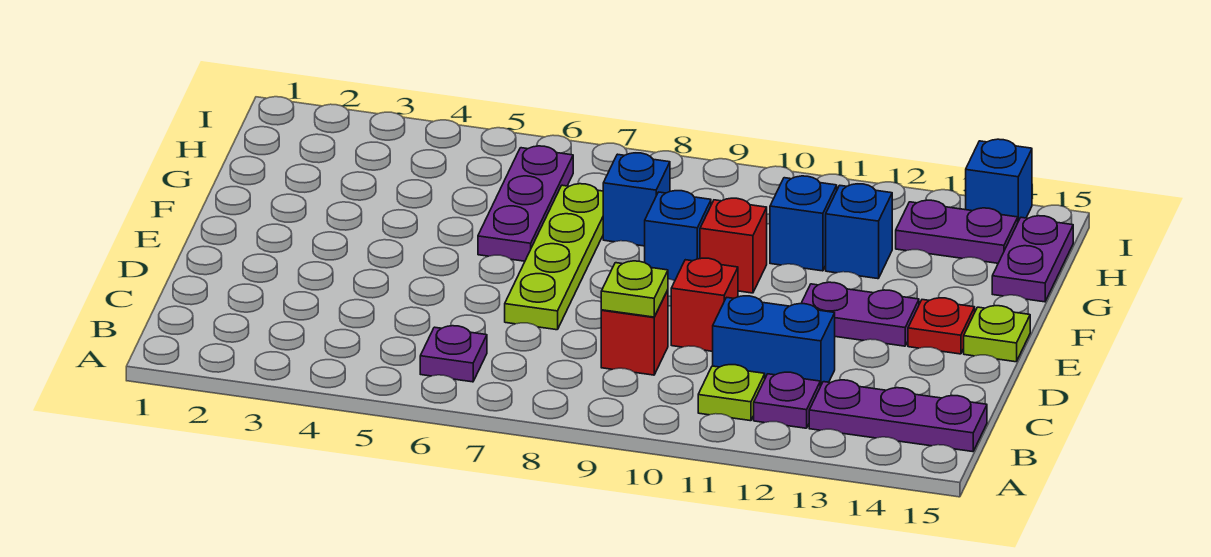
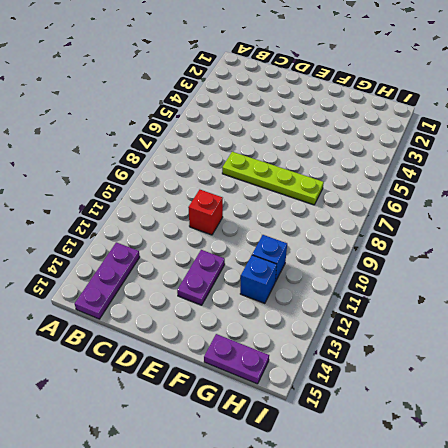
none -> purple plate B6 level 1
none -> lime plate B11 level 1
none -> purple plate B12 level 1

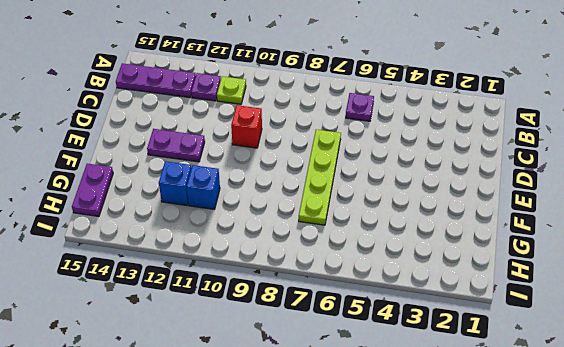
none -> red brick C9 level 1
none -> blue brick C11:C12 level 1
none -> red plate E14 level 1

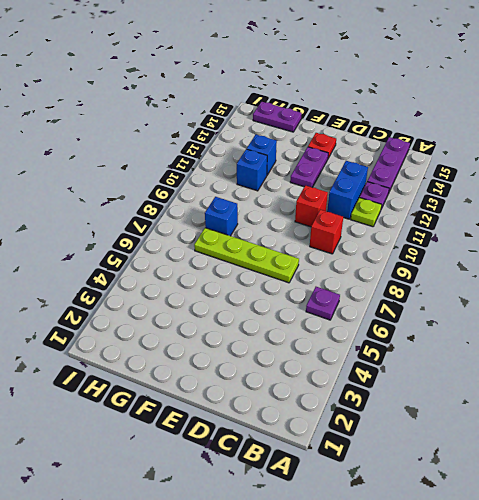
none -> lime plate E15 level 1
none -> purple plate F6:H6 level 1
none -> blue brick F9 level 1

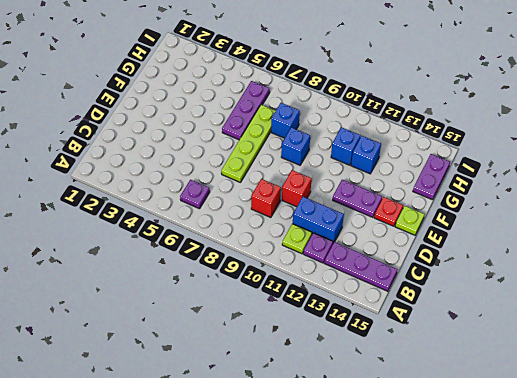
none -> red brick F10 level 1
none -> purple plate H13:H14 level 1
none -> blue brick I14 level 1

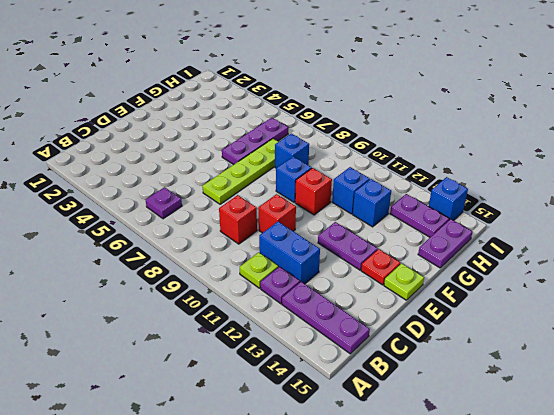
none -> lime plate C9 level 2

